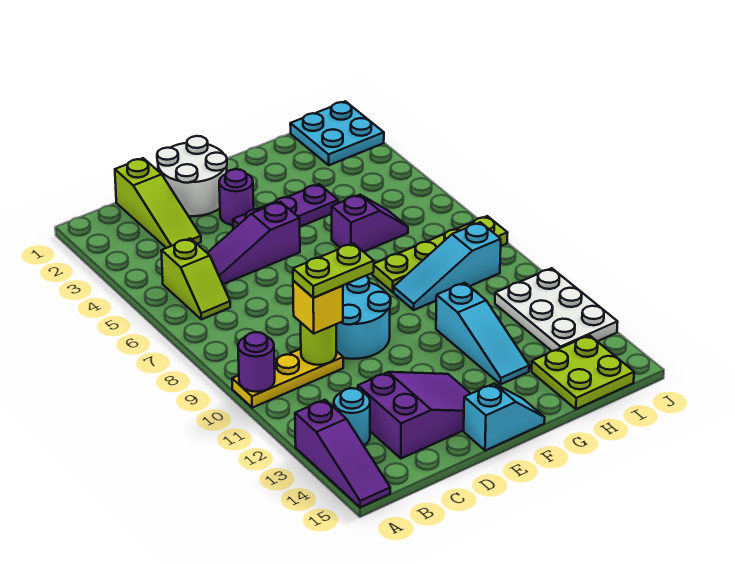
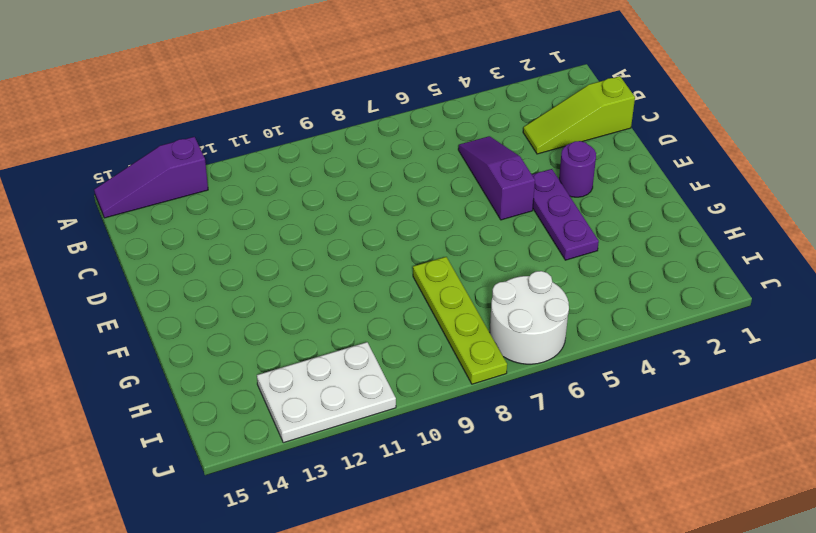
white round brick I6:J7 level 1 -> white round brick D1:E2 level 1
none -> yellow plate A10:C10 level 1
none -> lime slope B5:B6 level 1 top 5
none -> cyan round brick B13 level 1

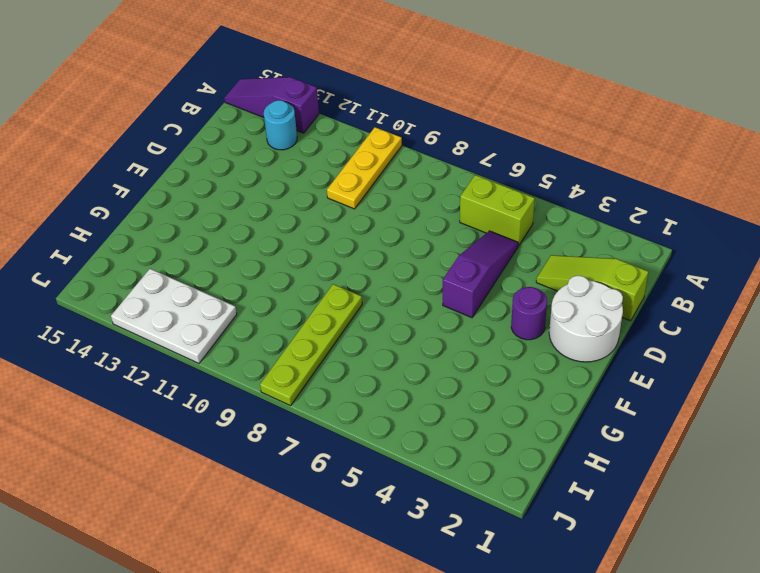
lime brick B5:B6 level 1 -> lime slope B5:B6 level 1 top 5
none -> purple slope C13:E14 level 1 top C
none -> cyan round brick D9:E10 level 1
none -> purple plate E4:G4 level 1

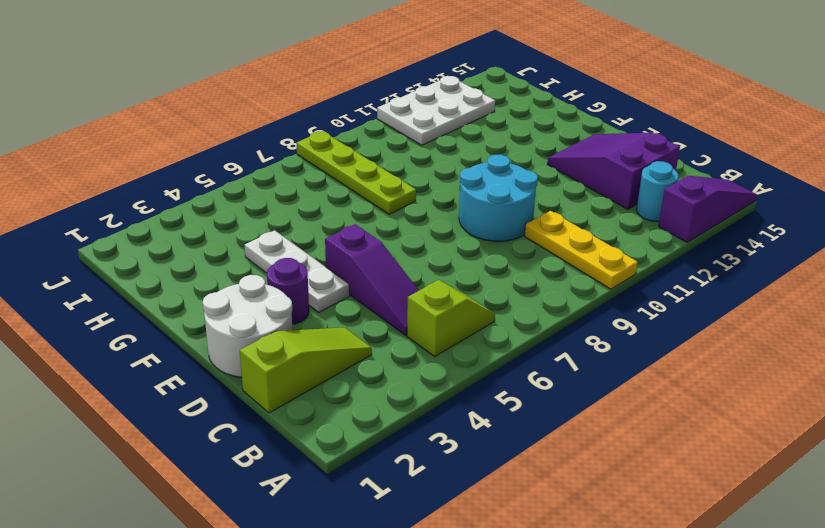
white plate E4:G4 level 1 -> purple plate E4:G4 level 1
none -> cyan slope E15:F15 level 1 top E
none -> purple slope G6:H6 level 1 top G
none -> cyan slope G9:I9 level 1 top I

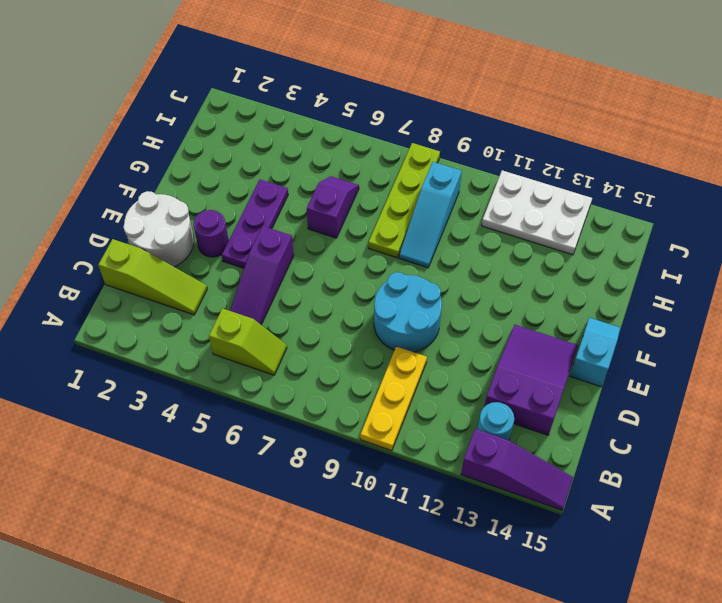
none -> cyan slope G11:G13 level 1 top 11
none -> lime plate H14:I15 level 1
none -> cyan plate I1:J2 level 1

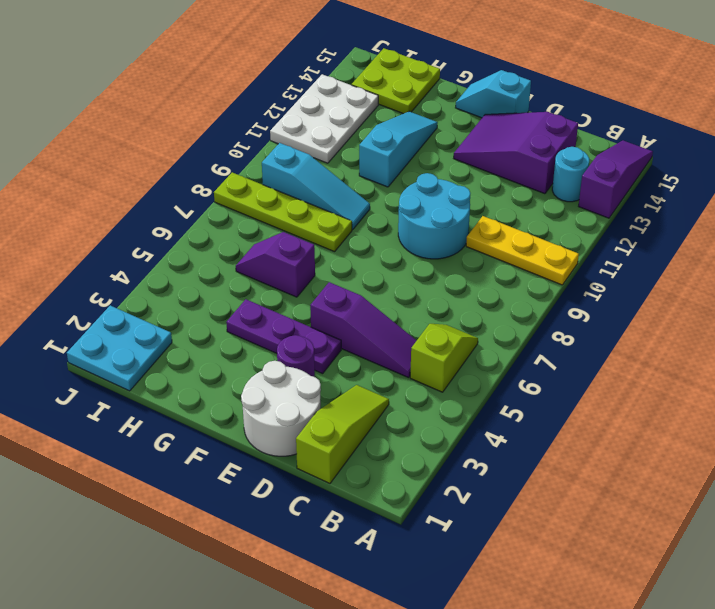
none -> purple round brick A10 level 2
none -> lime round brick C10 level 2
none -> yellow brick C10 level 3

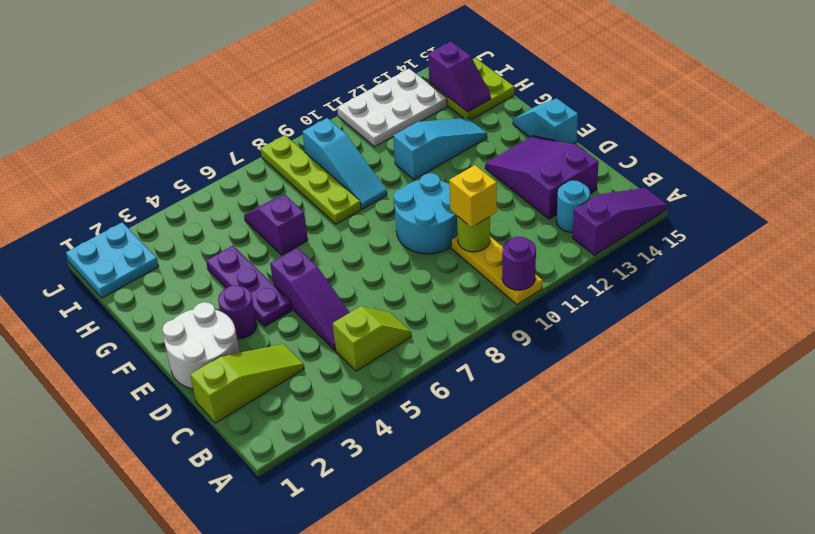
purple slope H14:I14 level 2 top I -> none
none -> lime plate C10:D10 level 4

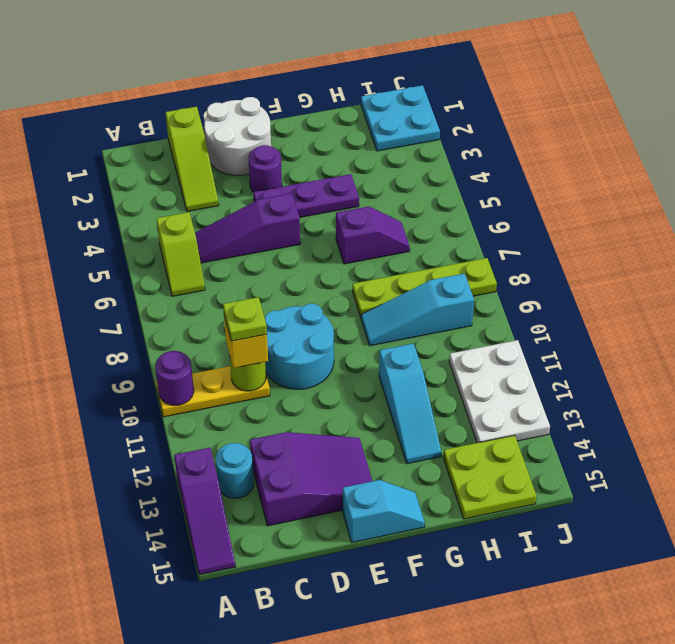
lime plate C10 level 4 -> lime plate C10:D10 level 4

